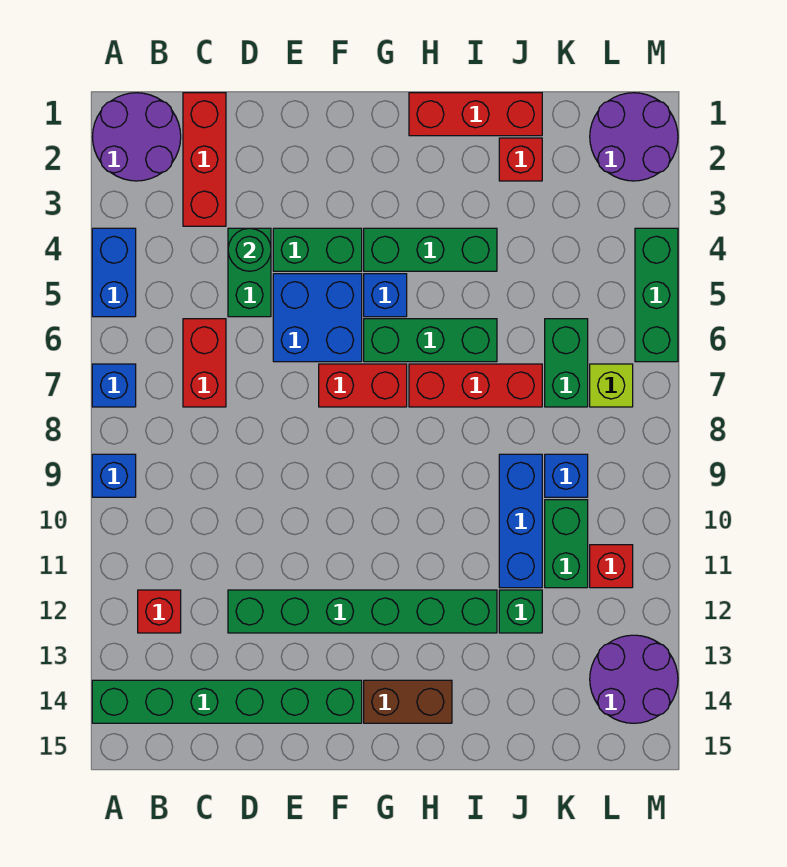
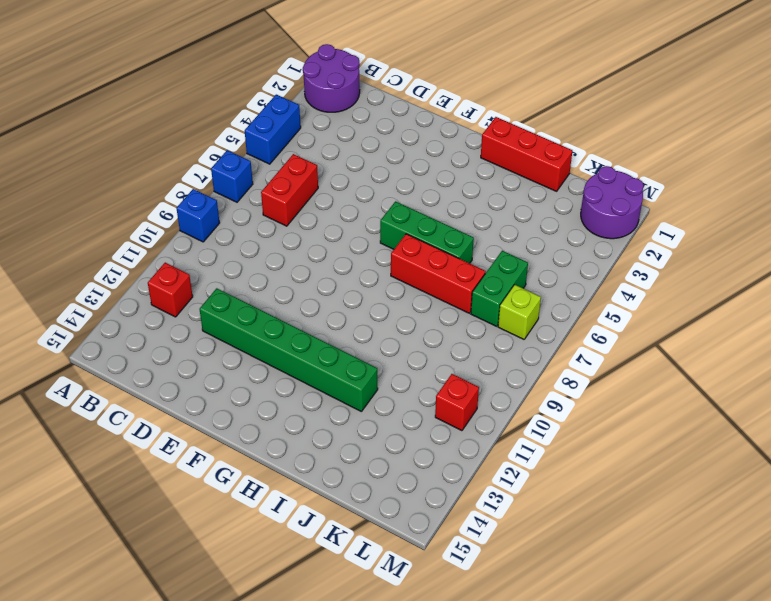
none -> green brick A14:F14 level 1
none -> red brick C1:C3 level 1
none -> green brick D4:D5 level 1
none -> green brick E4:F4 level 1

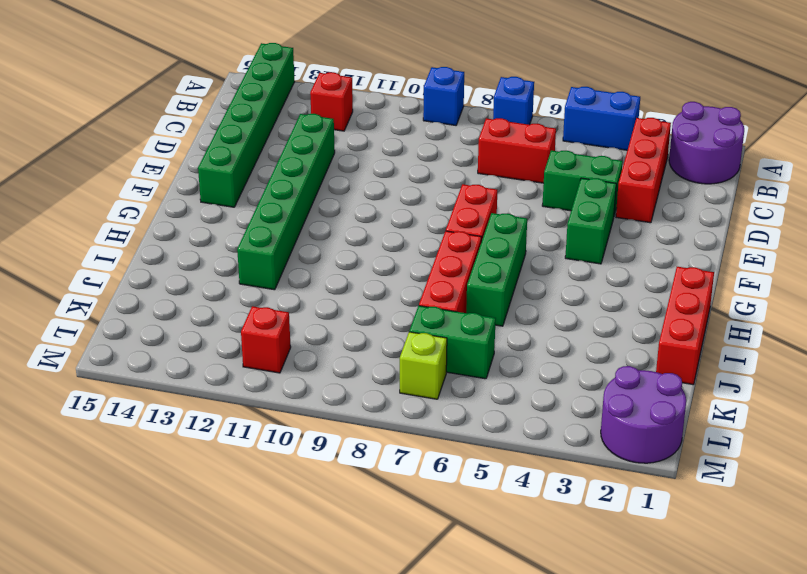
red brick B3:D3 level 1 -> red brick C1:C3 level 1
none -> blue brick E5:F6 level 1
none -> green brick G4:I4 level 1
none -> blue brick G5 level 1
none -> brown brick G14:H14 level 1

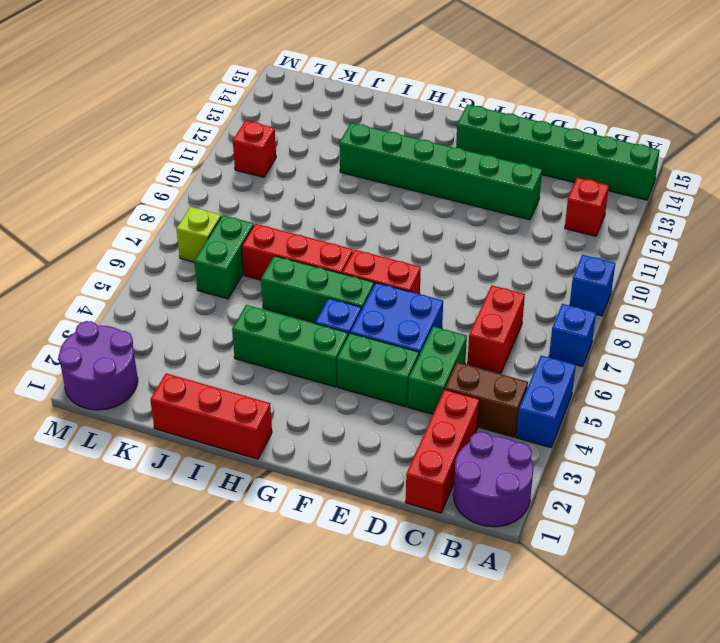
brown brick B4:C4 level 1 -> brown brick G14:H14 level 1
none -> red brick J2 level 1
none -> blue brick J9:J11 level 1
none -> green brick J12 level 1
none -> blue brick K9 level 1

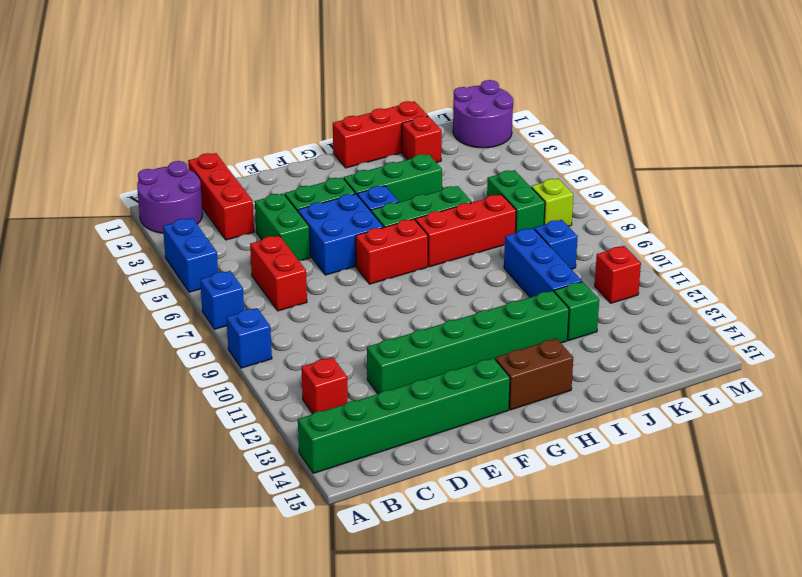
none -> green brick K10:K11 level 1
none -> purple round brick L13:M14 level 1
none -> green brick M4:M6 level 1
none -> green round brick D4 level 2

